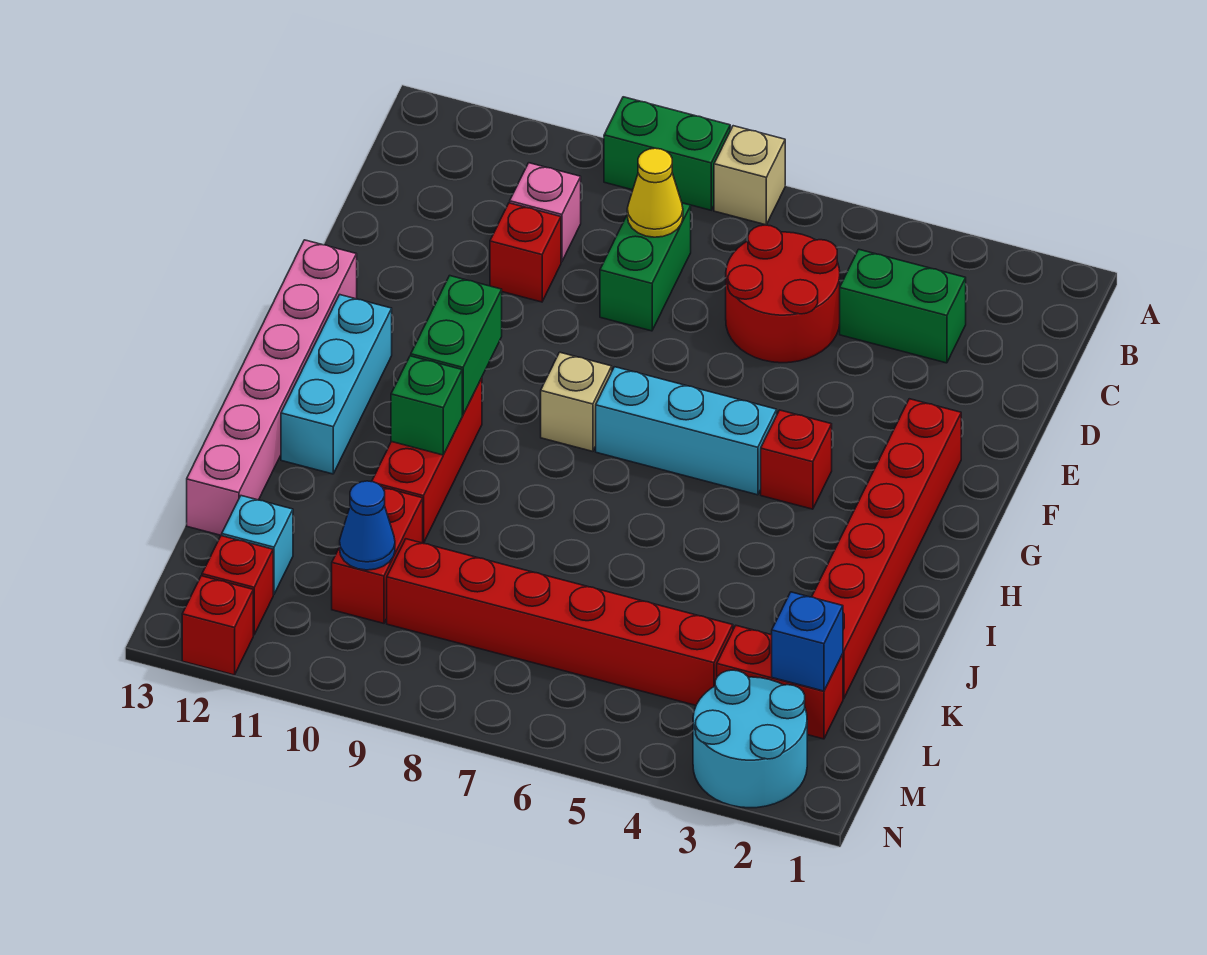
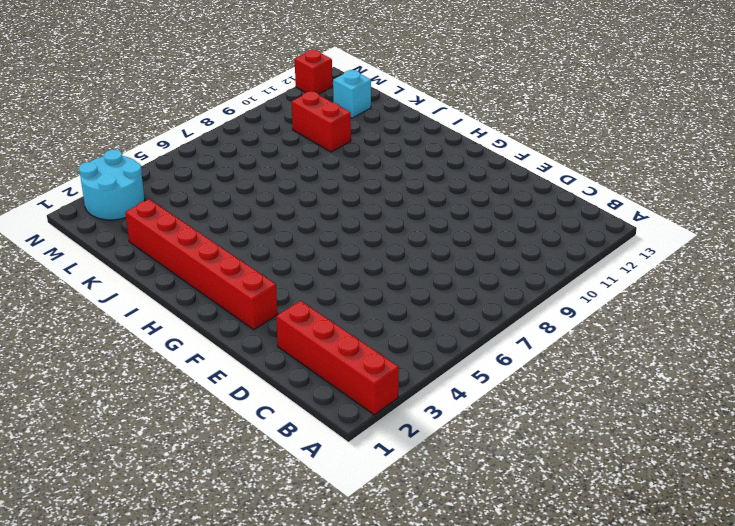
red brick A2:D2 level 1 -> none
none -> tan brick A7 level 1
none -> green brick A8:A9 level 1
none -> green brick C3:C4 level 1

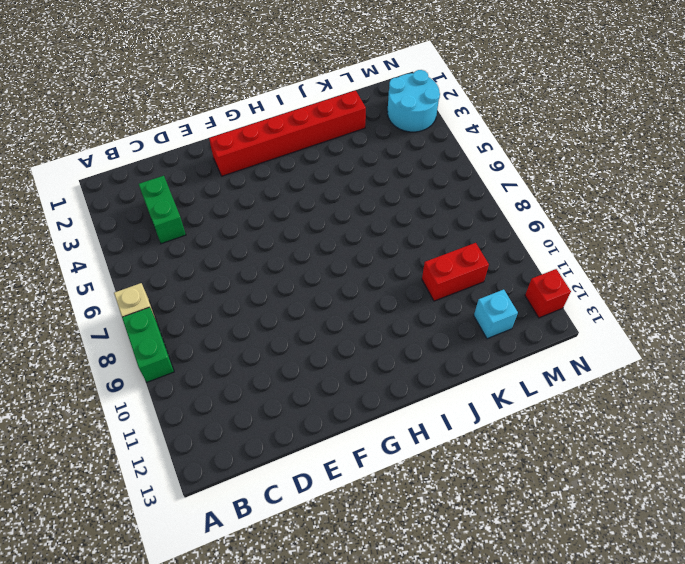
none -> red round brick C5:D6 level 1
none -> green brick C8:D8 level 1
none -> pink brick C10 level 1

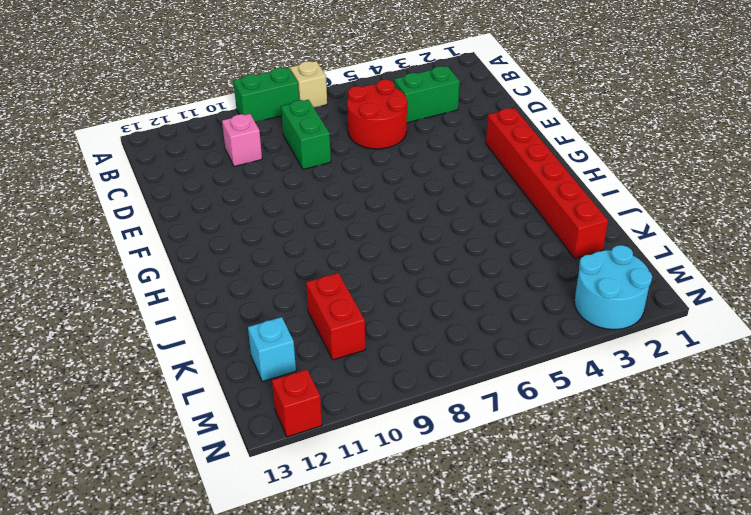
none -> red brick D10 level 1
none -> pink brick F13:K13 level 1
none -> red brick G4 level 1

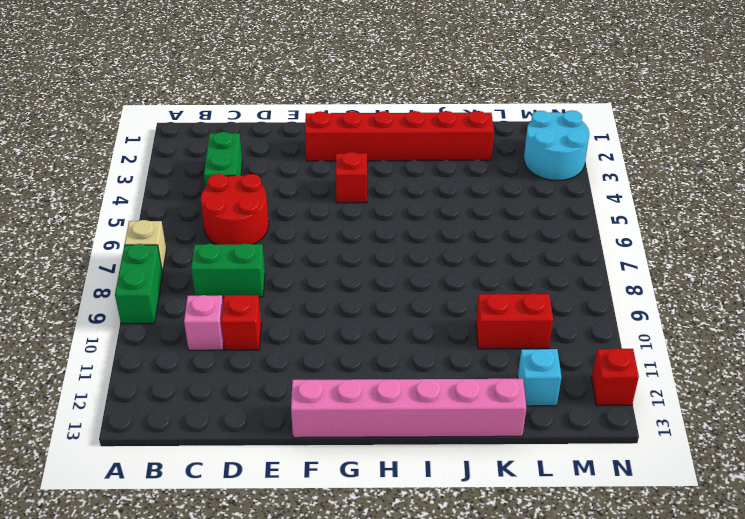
none -> cyan brick G5:G7 level 1
none -> tan brick G8 level 1
none -> cyan brick G12:I12 level 1

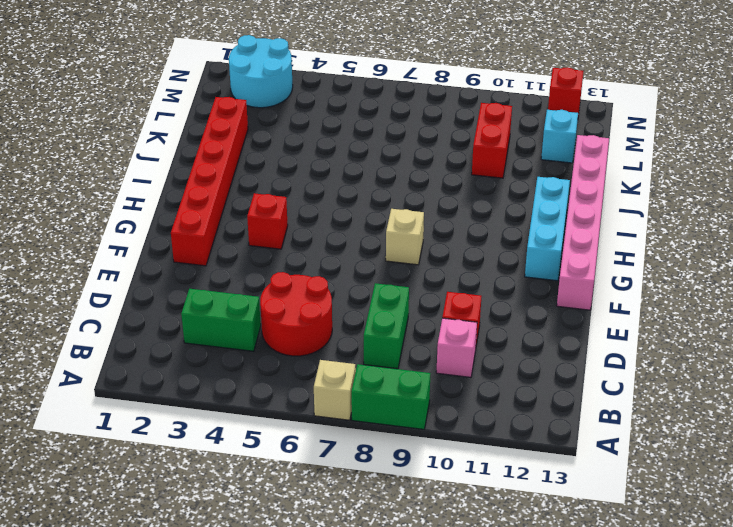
none -> cyan brick G5:G7 level 1
none -> red brick H10:J10 level 1
none -> red brick L2:L3 level 1

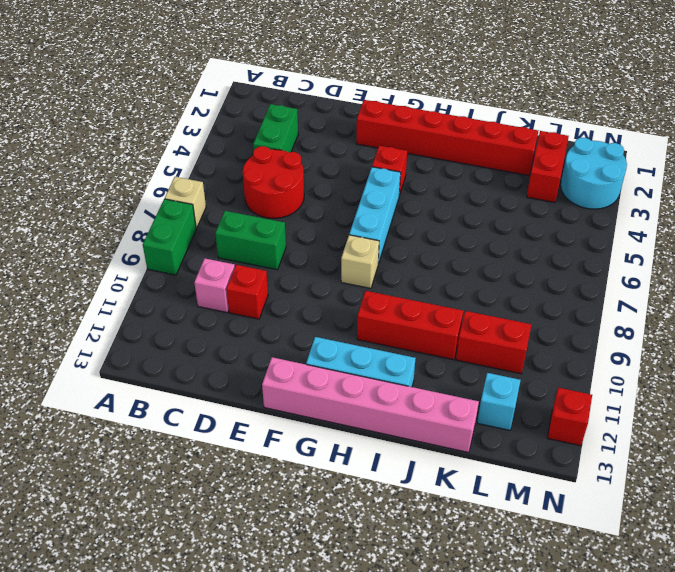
none -> red brick L4:L9 level 1
none -> red brick M12 level 1
none -> yellow cone C8 level 2

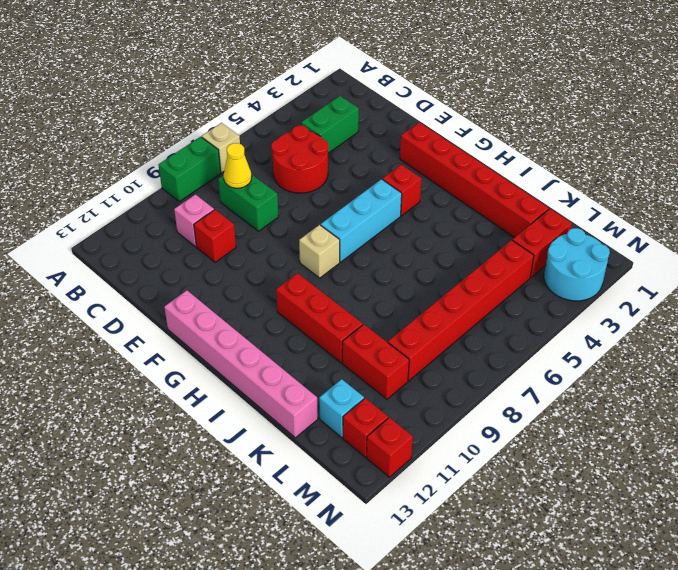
none -> cyan brick G12:I12 level 1
none -> green brick G10:H10 level 2
none -> green brick I10 level 2

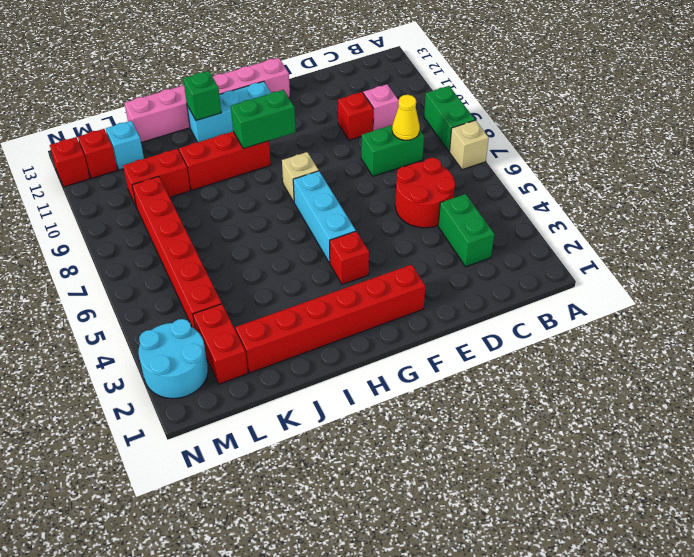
green brick I12 level 2 -> green brick I10 level 2
none -> blue brick L2 level 2
none -> blue cone L10 level 2

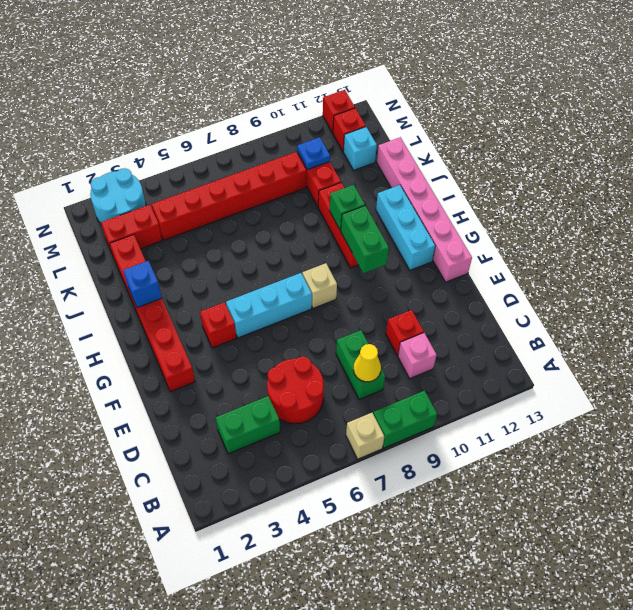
blue brick I2 level 2 -> blue brick L2 level 2
blue plate L10 level 2 -> blue cone L10 level 2

